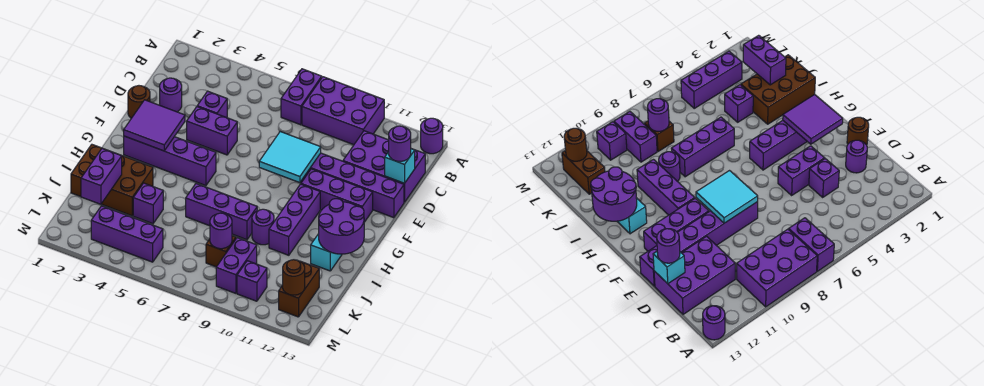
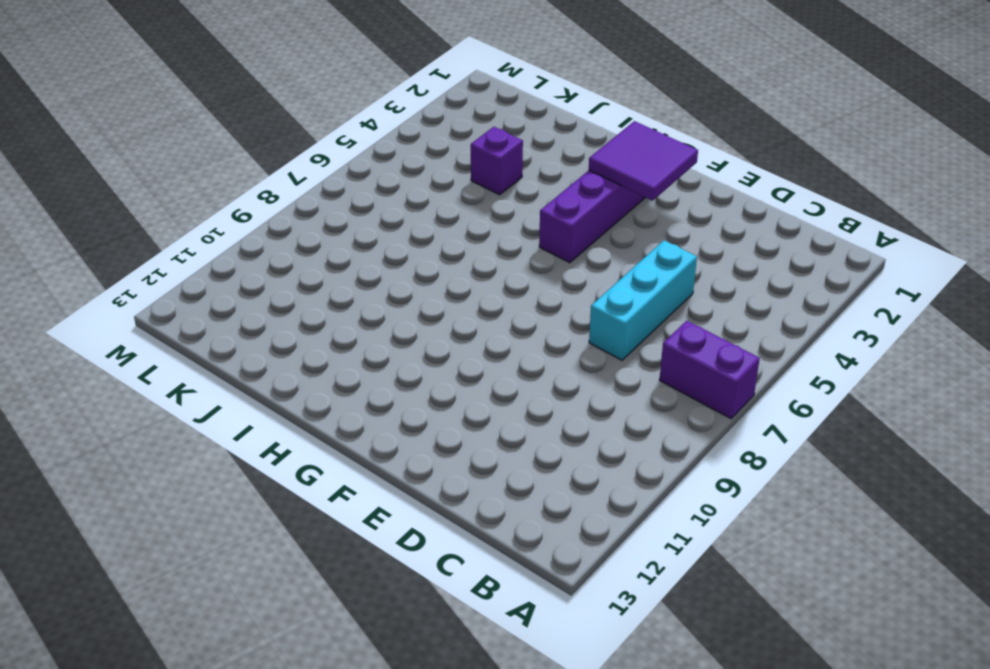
cyan brick D5:D7 level 1 -> none
none -> purple brick A8:B10 level 1
none -> purple round brick A13 level 1
none -> purple brick C11:D13 level 1
none -> purple round brick D2 level 1

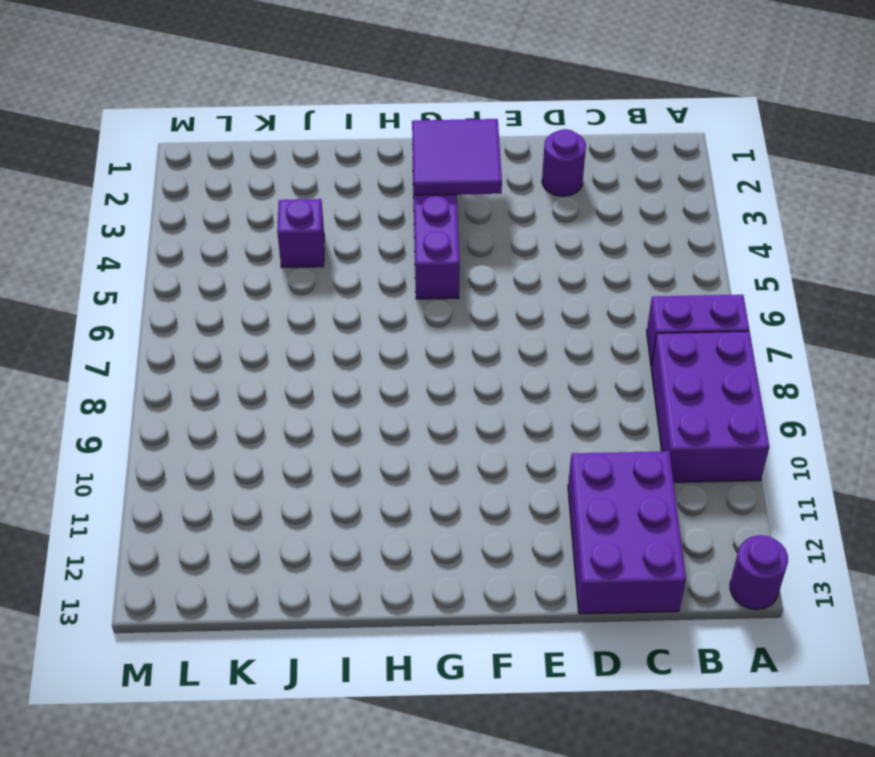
none -> purple brick D4 level 1
none -> brown round brick E1 level 1
none -> purple brick E4:E5 level 1
none -> purple brick E8:E13 level 1

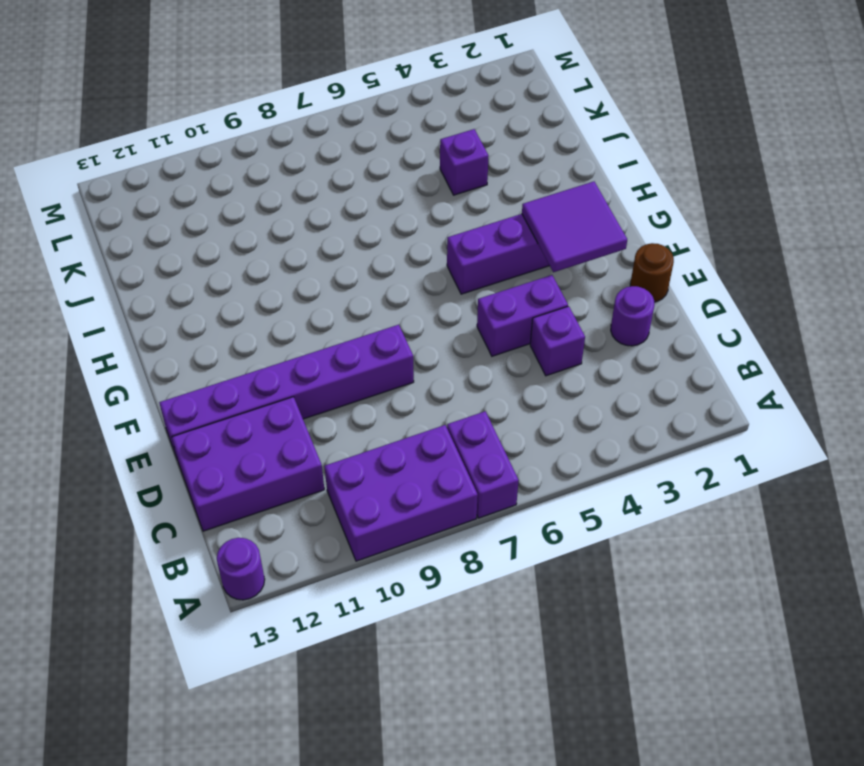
none -> purple brick F10:F12 level 1
none -> purple brick G10:I10 level 1
none -> cyan brick H12:I12 level 1
none -> brown brick I1:J3 level 1

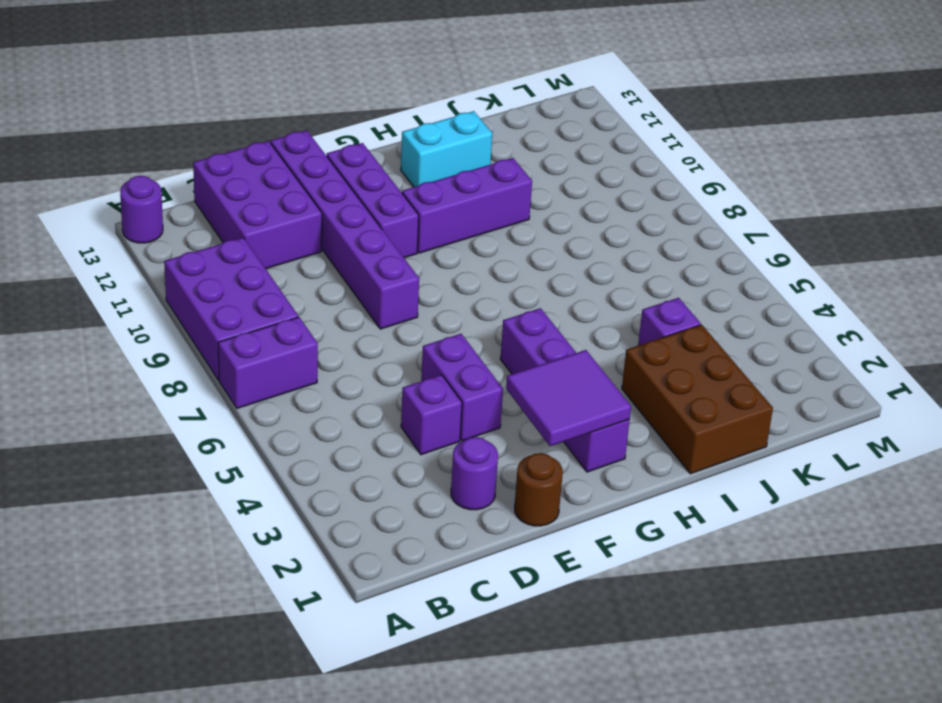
none -> purple brick I6:I8 level 1
none -> purple round brick I9 level 1
none -> brown brick K8 level 1
none -> purple brick K9:L9 level 1

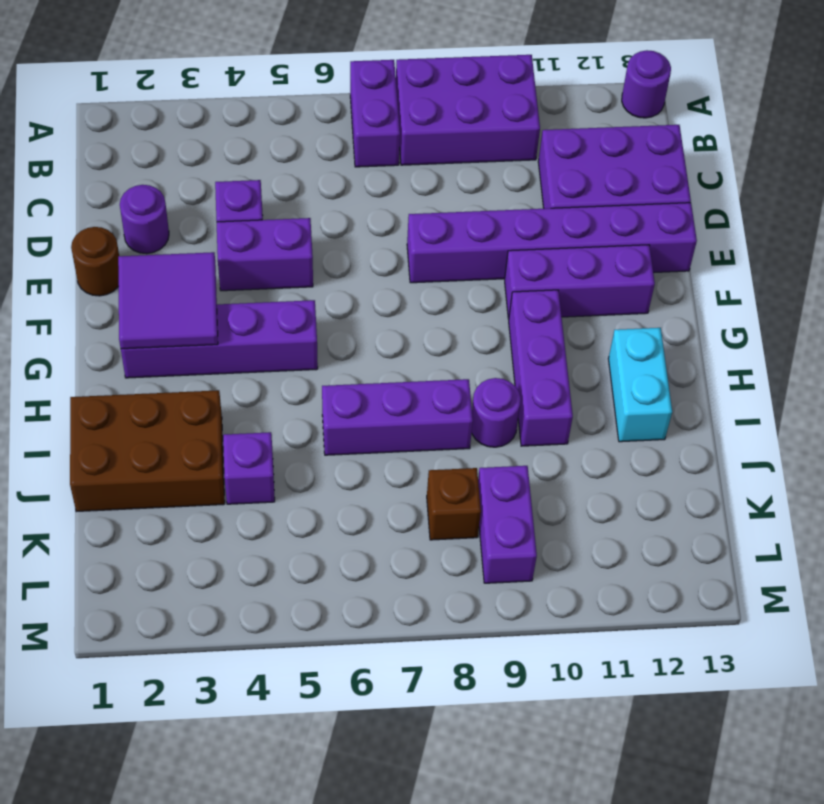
none -> brown brick K12:L12 level 1
none -> purple brick L3:L5 level 1
none -> purple brick L10 level 1
none -> cyan brick D13 level 2

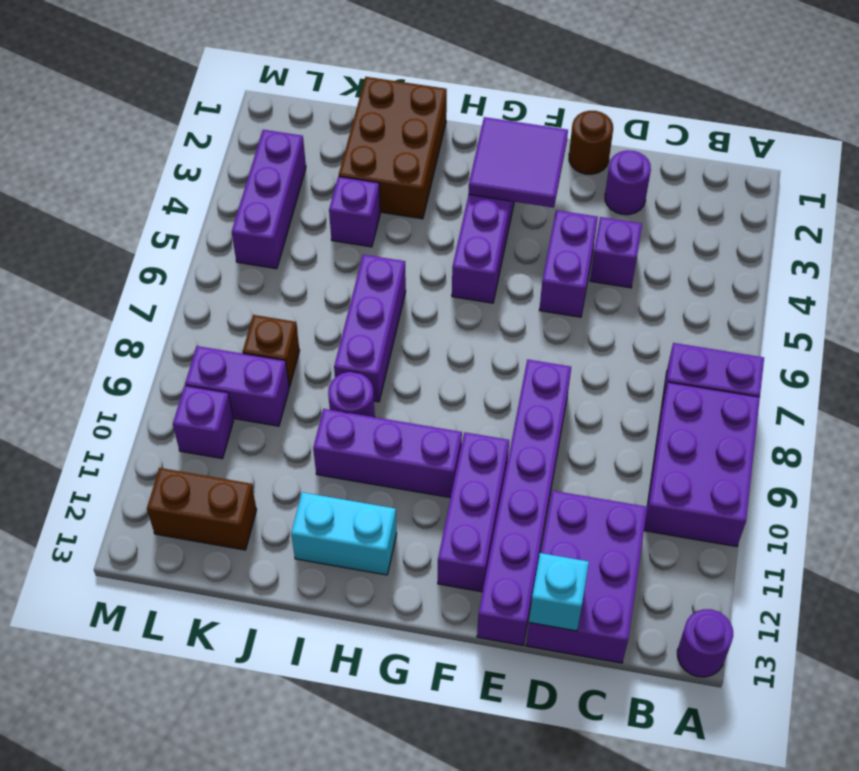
none -> cyan tile E8:F9 level 2
none -> purple round brick H12:I13 level 2
none -> purple brick J2:K2 level 2
none -> purple round brick K8 level 2

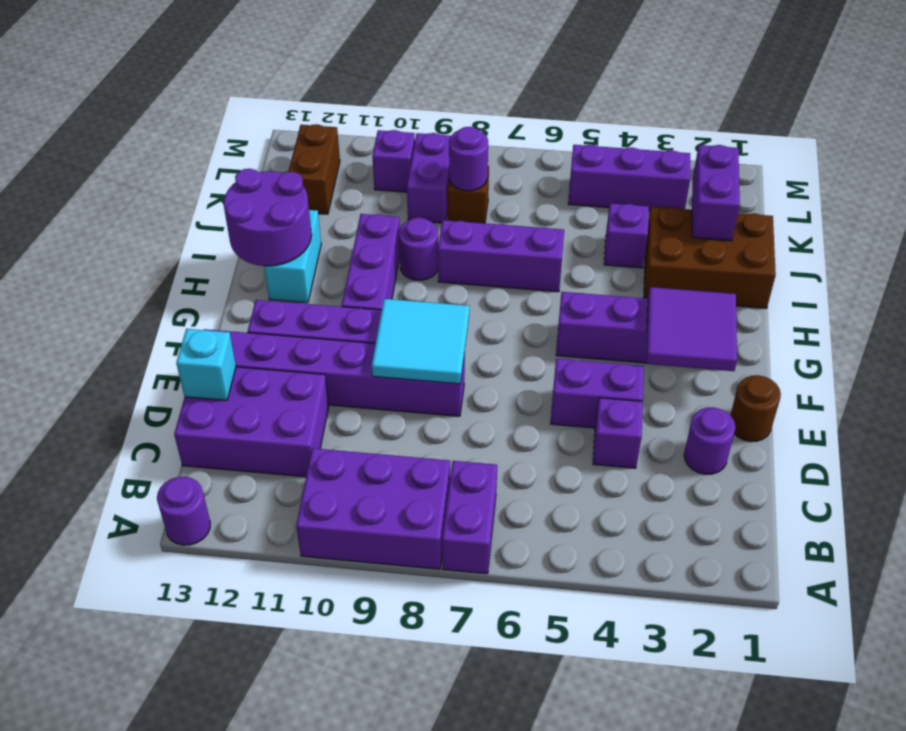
none -> brown round brick L12 level 2
none -> purple round brick D13 level 3

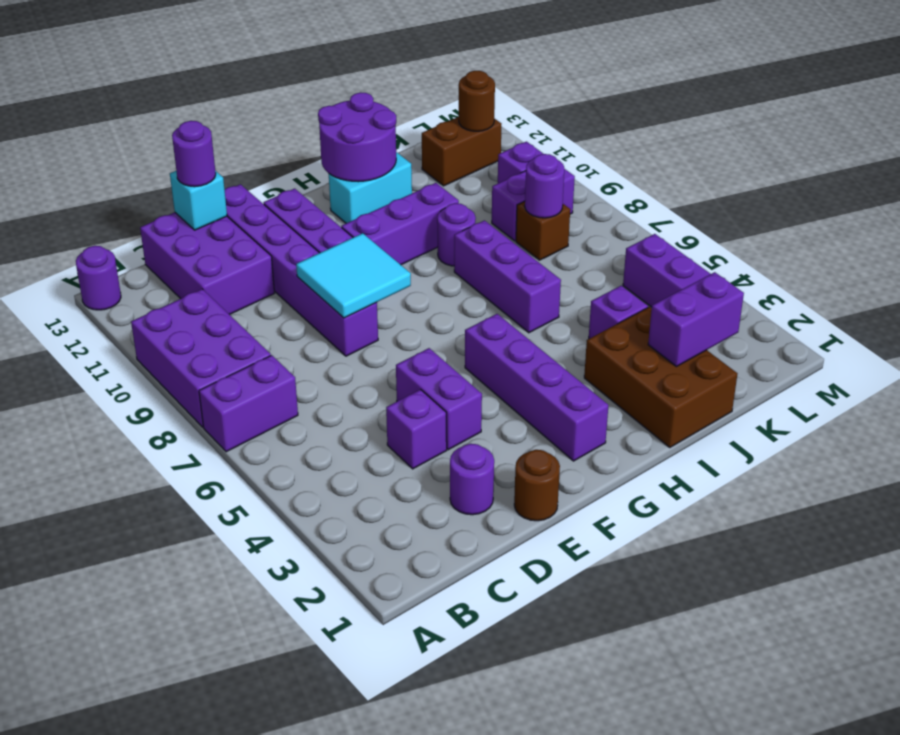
none -> purple tile F2:G3 level 2

